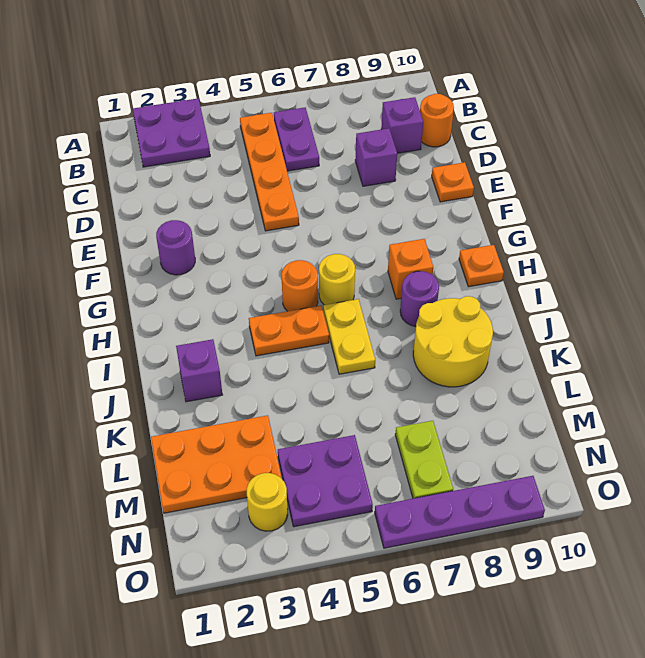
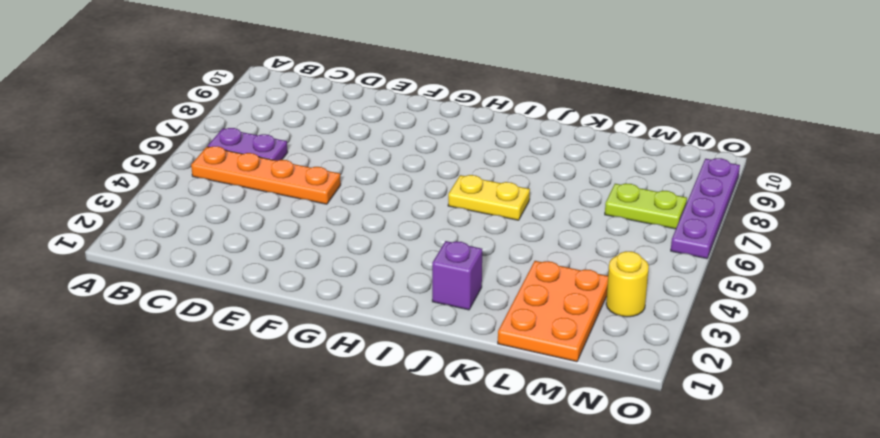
none -> purple plate A2:B3 level 1
none -> purple brick C9 level 1
none -> orange round brick C10 level 1

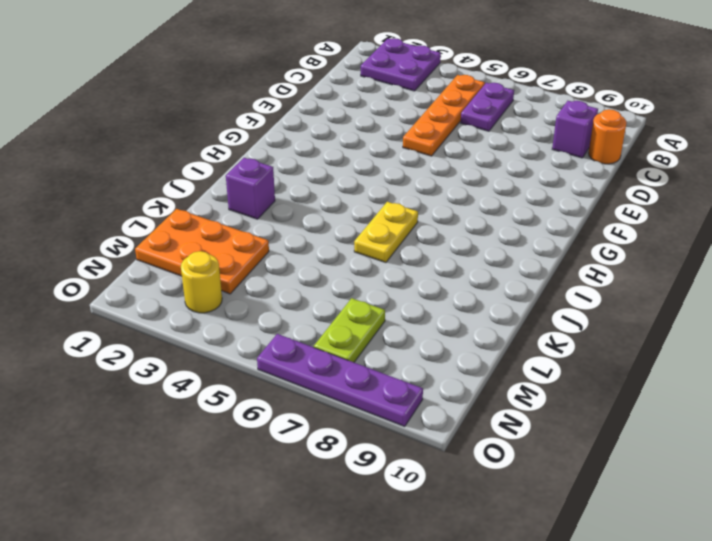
none -> purple brick D8 level 1
none -> orange plate E10 level 1
none -> purple round brick F2 level 1

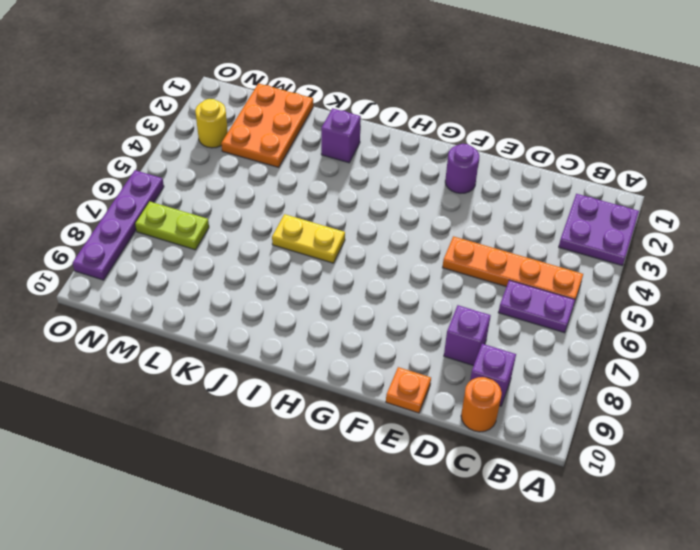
none -> orange round brick H5 level 1
none -> yellow round brick H6 level 1
none -> orange brick H8 level 1

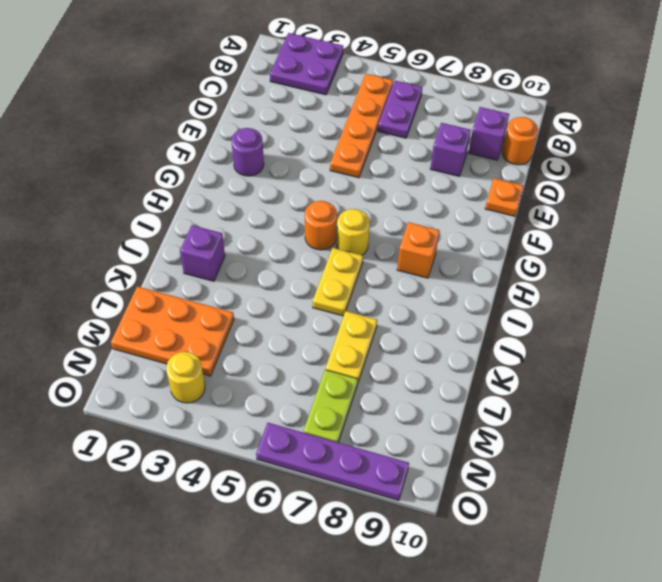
yellow plate K7:L7 level 1 -> none
none -> orange plate H10 level 1
none -> orange plate I4:I5 level 1
none -> purple round brick I8 level 1

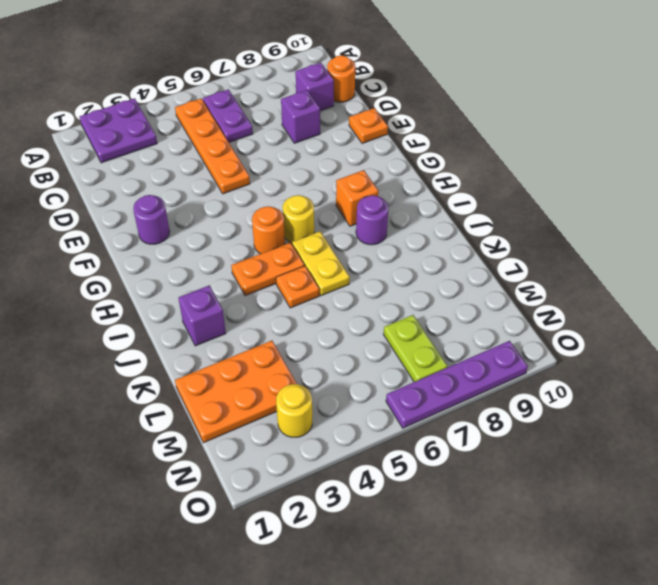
orange plate J5 level 1 -> orange plate H10 level 1
none -> yellow round brick J8:K9 level 1
none -> purple plate M4:N5 level 1

